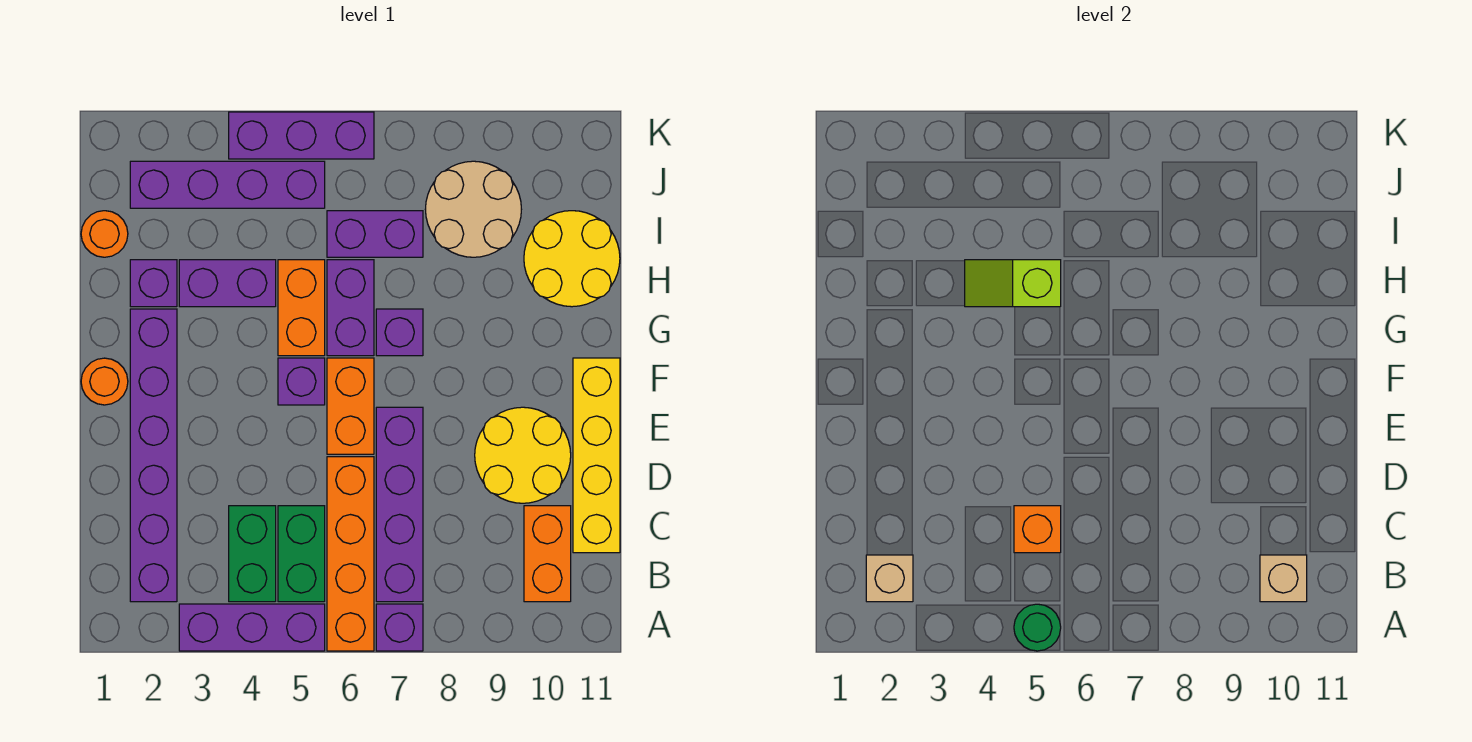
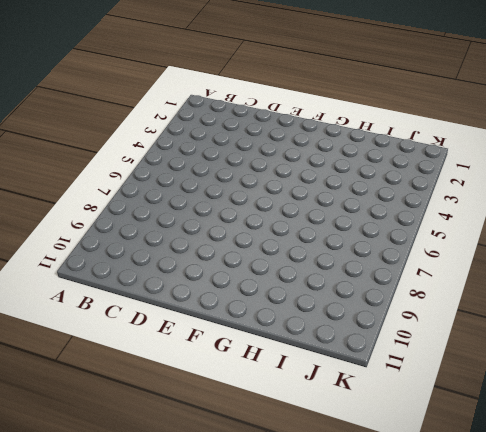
none -> purple brick A3:A5 level 1
none -> orange brick A6:D6 level 1
none -> purple brick A7 level 1

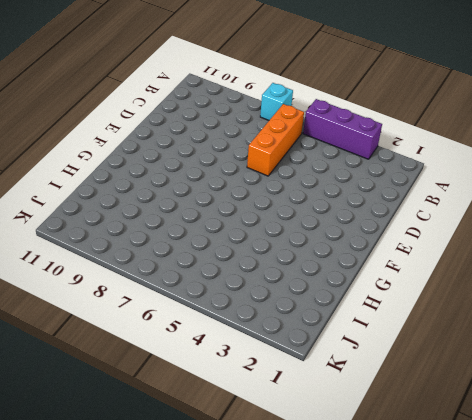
cyan brick A7 level 1 -> purple brick A7 level 1
orange brick B6:D6 level 1 -> orange brick A6:D6 level 1
none -> purple brick B2:G2 level 1
none -> green brick B4:C4 level 1
none -> green brick B5:C5 level 1

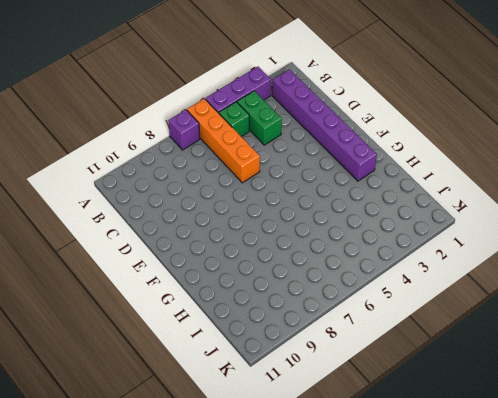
green brick B5 level 1 -> green brick B5:C5 level 1
none -> purple brick B7:E7 level 1
none -> orange brick B10:C10 level 1
none -> yellow brick C11:F11 level 1

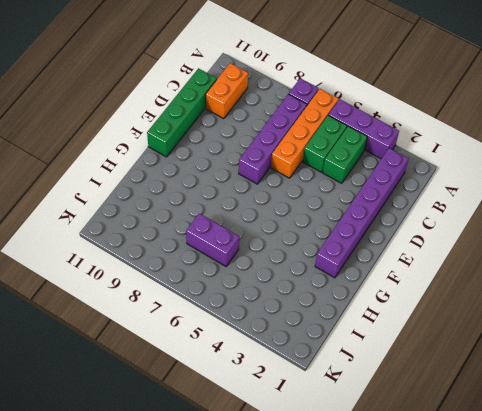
green brick C11:F11 level 1 -> yellow brick C11:F11 level 1
none -> yellow round brick D9:E10 level 1
none -> orange brick E6:F6 level 1
none -> orange round brick F1 level 1

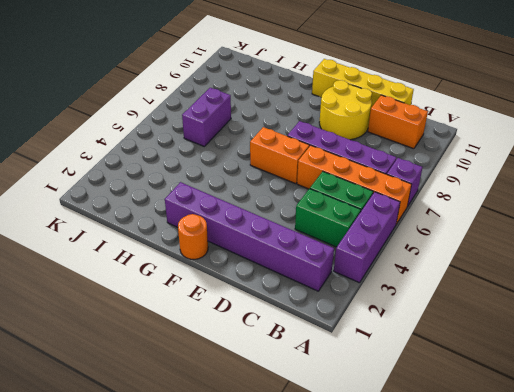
none -> purple brick F5 level 1
none -> orange brick G5:H5 level 1
none -> purple brick G6:H6 level 1

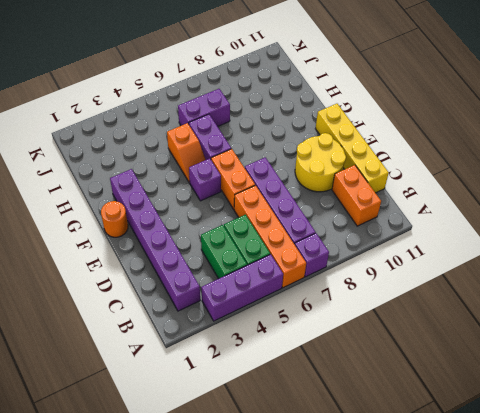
orange slope G5:H5 level 1 top H -> orange brick G5:H5 level 1
none -> purple brick G7 level 1
none -> purple brick H2 level 1
none -> purple brick H3:H4 level 1

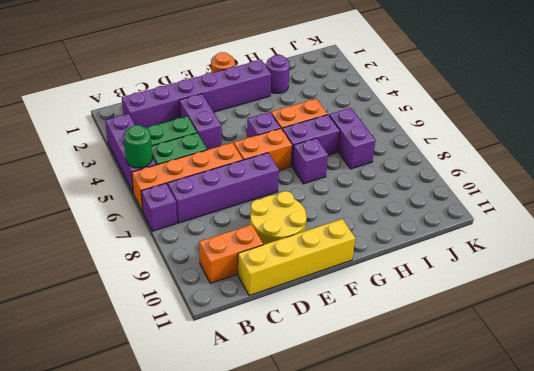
purple brick D3:D4 level 1 -> purple brick H3:H4 level 1
purple round brick H2 level 1 -> purple brick H2 level 1
none -> yellow round brick H10:I11 level 1
none -> orange round brick I1 level 1
none -> tan round brick I8:J9 level 1

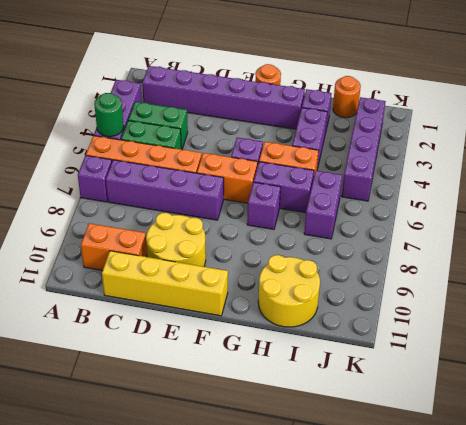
none -> tan round brick I8:J9 level 1
none -> purple brick K4:K6 level 1
none -> tan brick B2 level 2

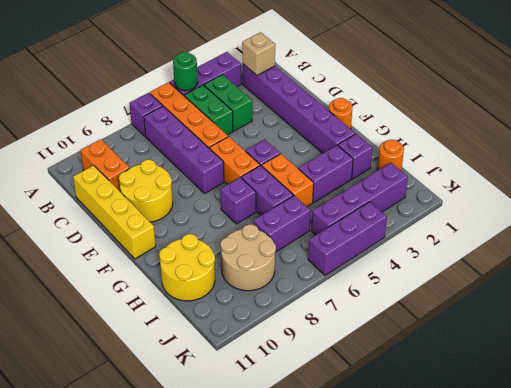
none -> tan brick B10 level 2
none -> orange brick C5 level 2
none -> lime slope H4:H5 level 2 top 5

